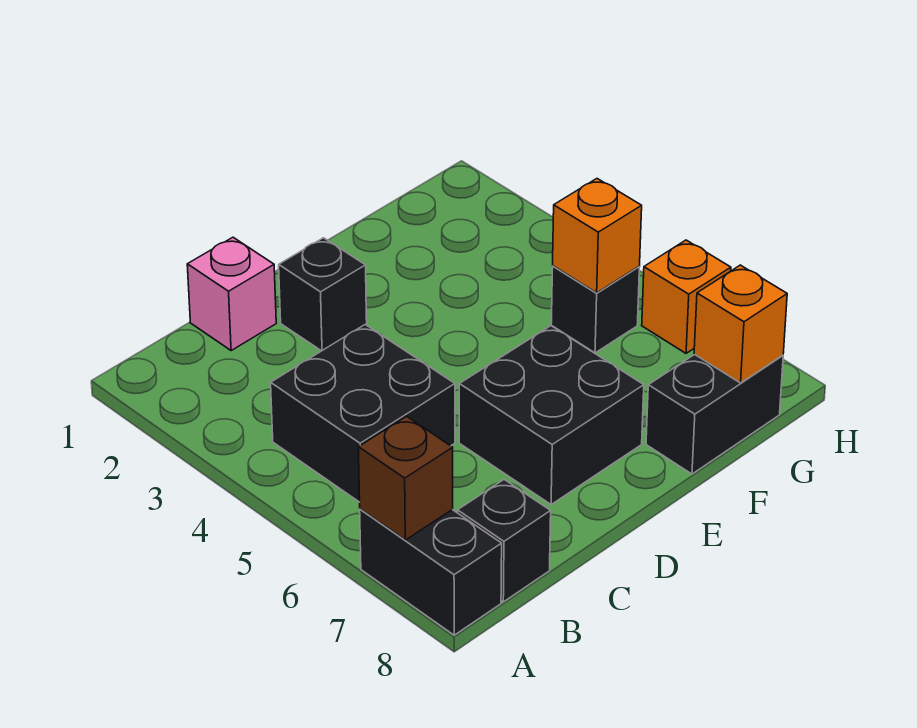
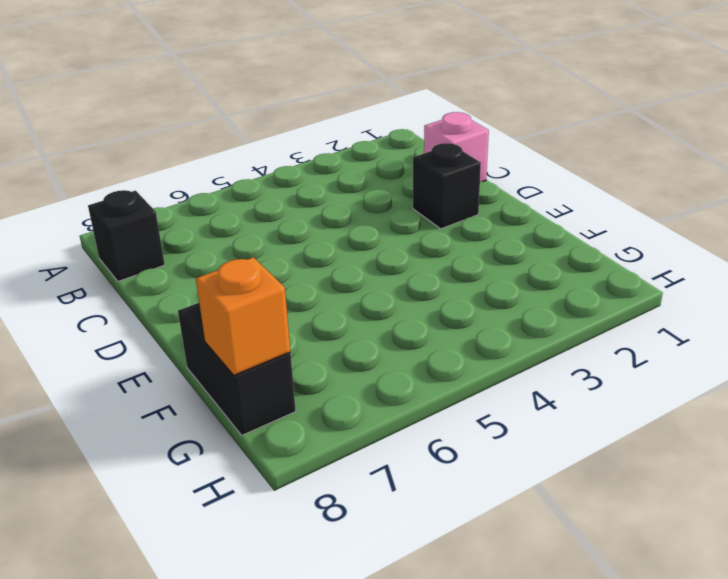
none -> black brick A7:A8 level 1
none -> black brick B4:C5 level 1
none -> black brick D6:E7 level 1

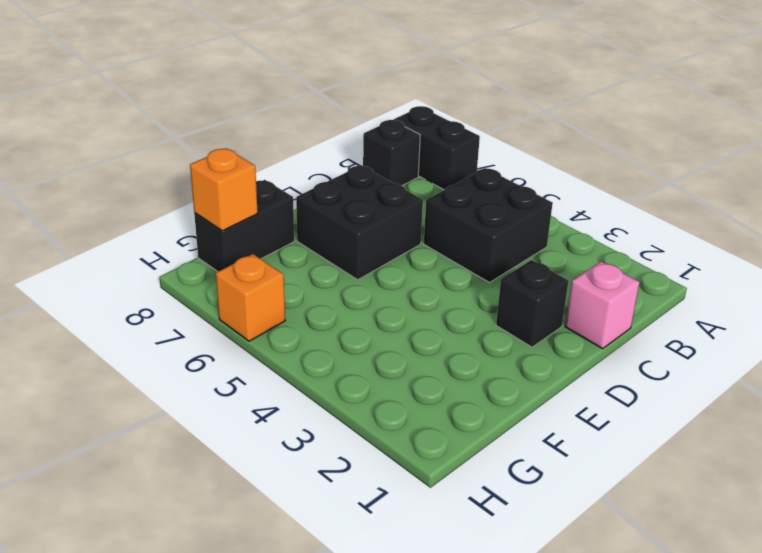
none -> black brick G5 level 1
none -> brown brick A7 level 2
none -> orange brick G5 level 2

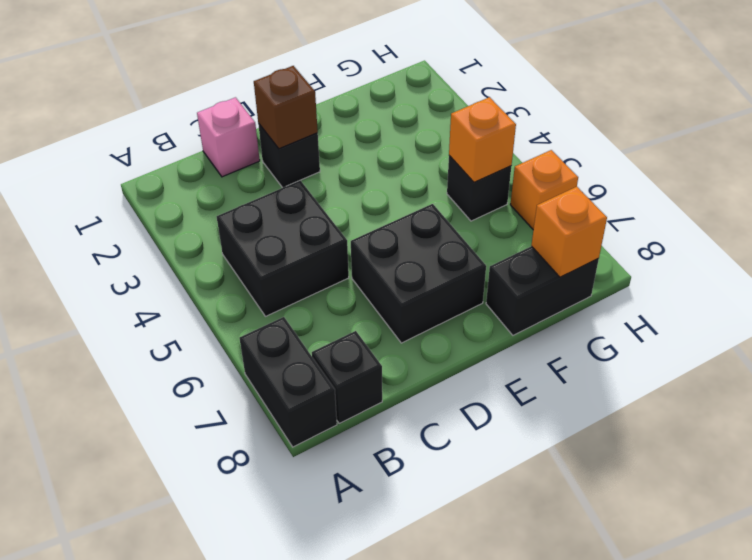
brown brick D2 level 2 -> brown brick A7 level 2

